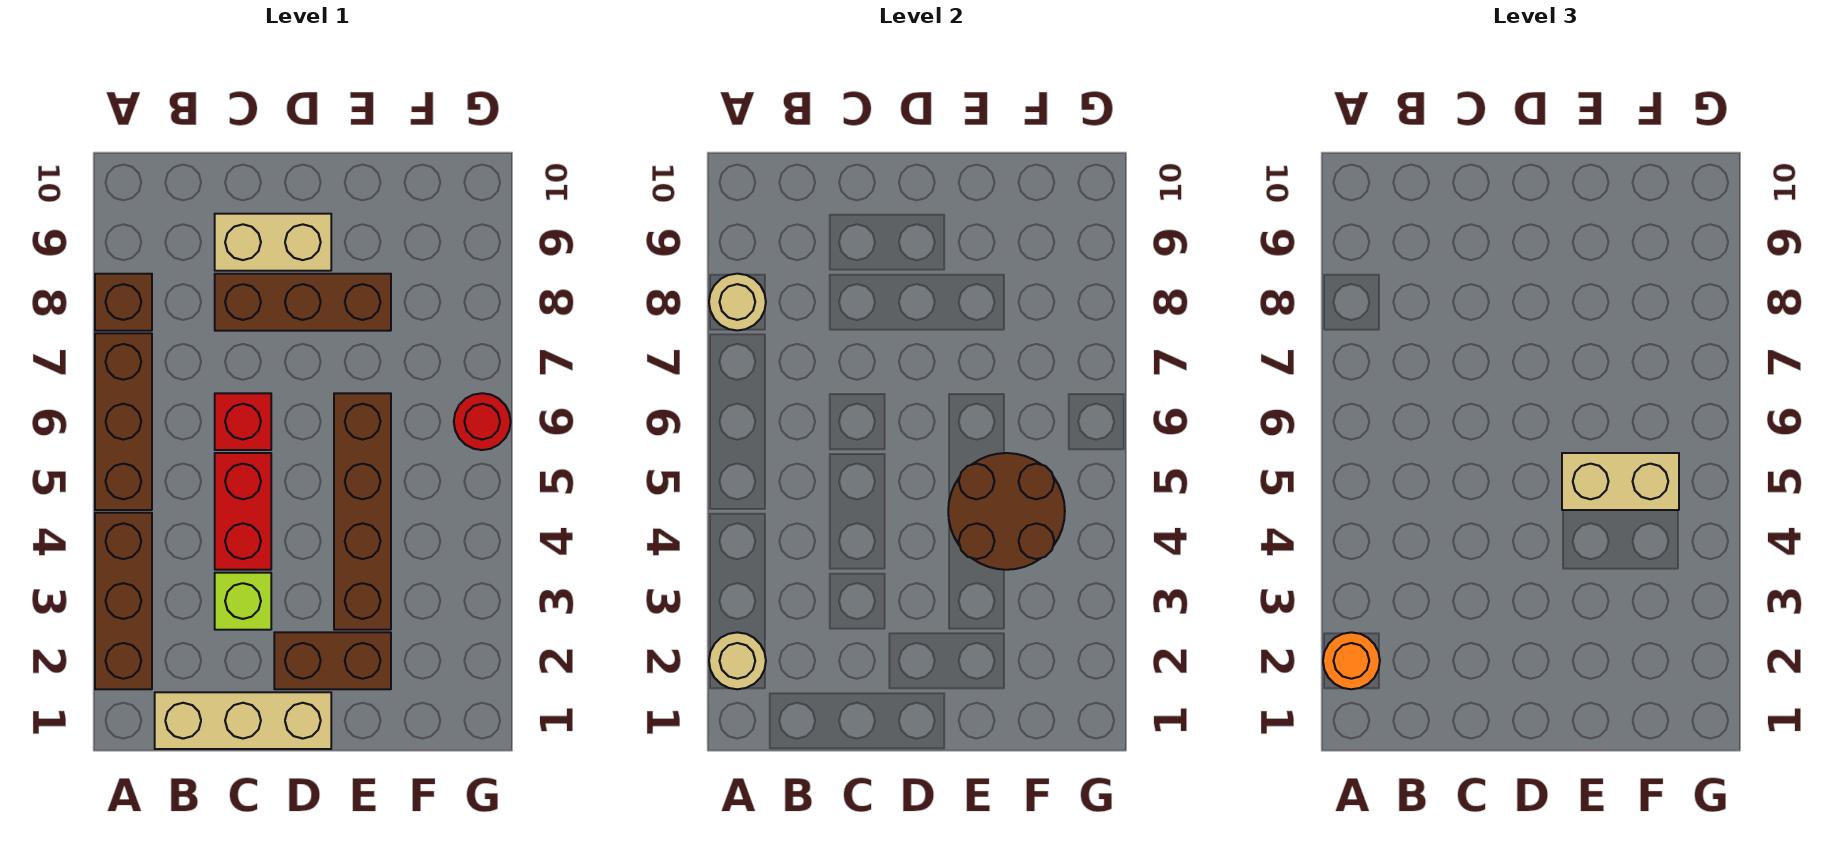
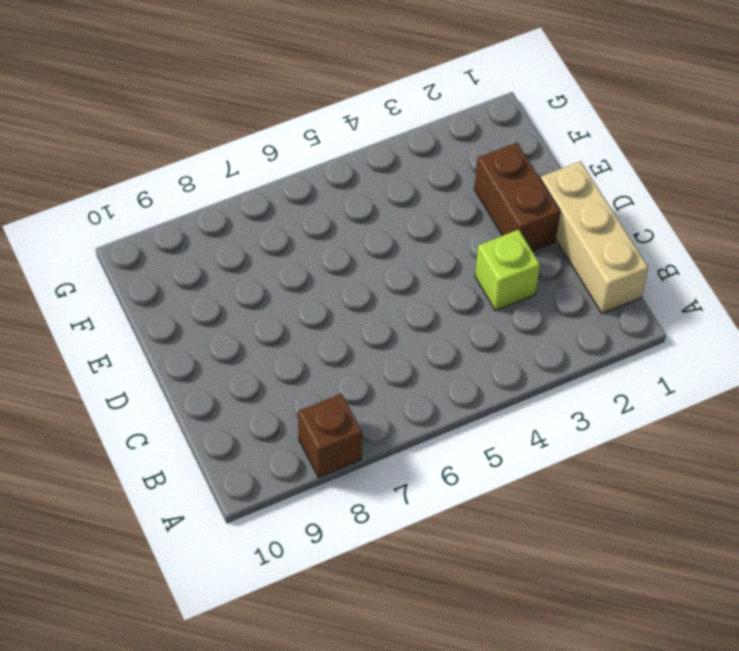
none -> brown brick A2:A4 level 1
none -> brown brick A5:A7 level 1
none -> red brick C4:C5 level 1

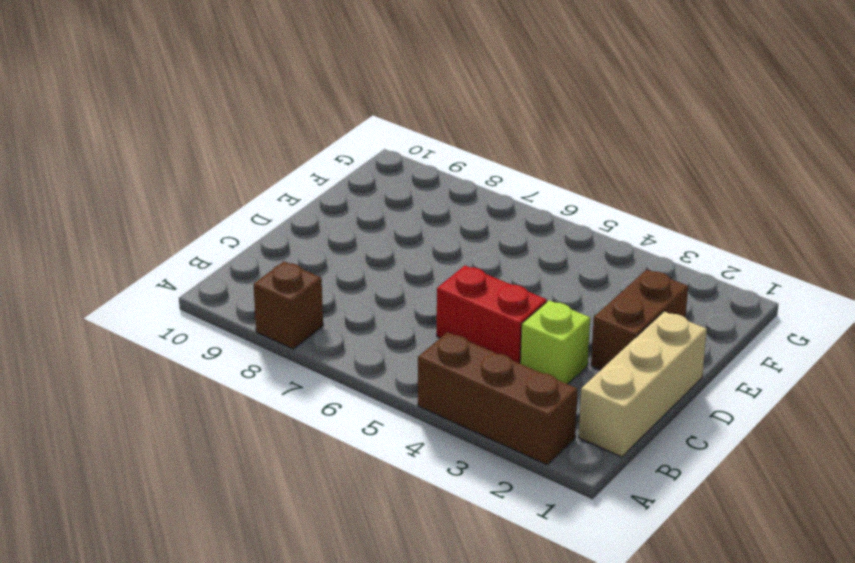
none -> brown brick A5:A7 level 1
none -> red brick C6 level 1
none -> brown brick C8:E8 level 1

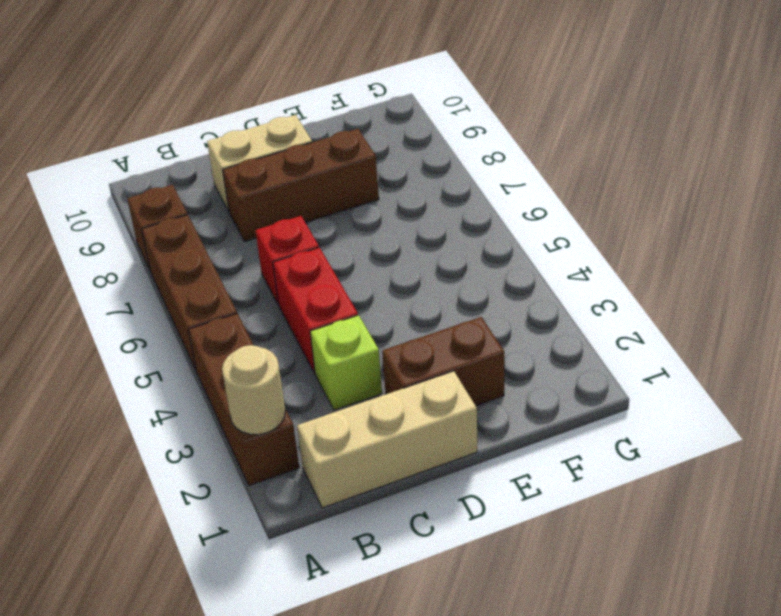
none -> brown brick E3:E6 level 1
none -> red round brick G6 level 1
none -> tan round brick A8 level 2

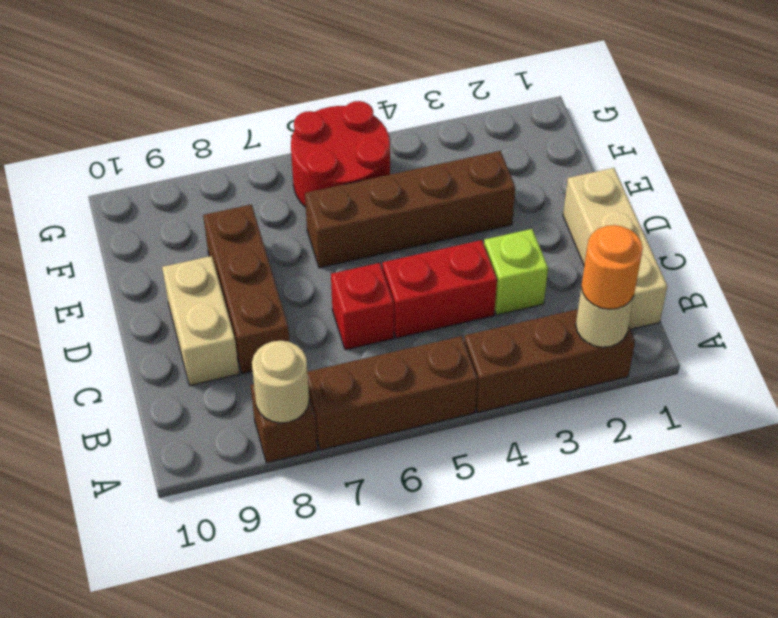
red round brick F5:G6 level 1 -> red round brick G6 level 1
none -> brown brick D2:E2 level 1
none -> brown round brick E4:F5 level 2
none -> tan brick E5:F5 level 3

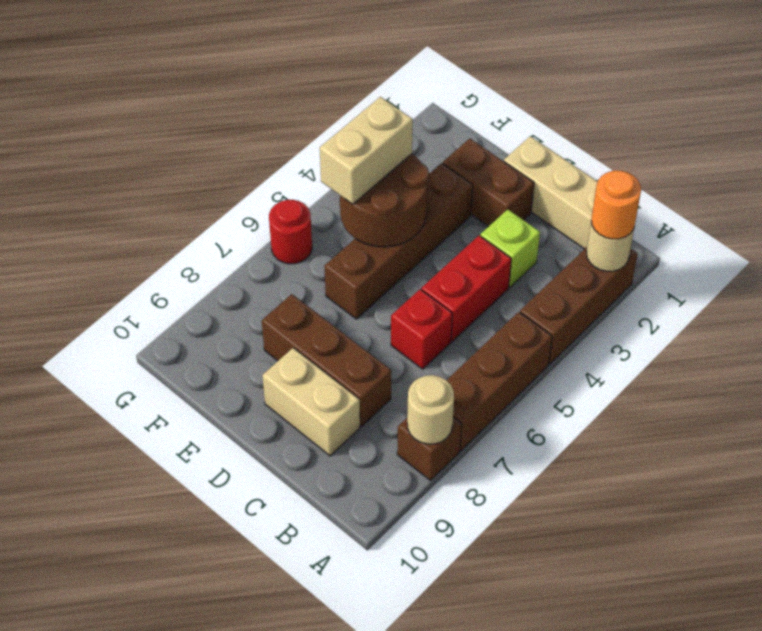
tan brick F4:F5 level 3 -> tan brick E5:F5 level 3

